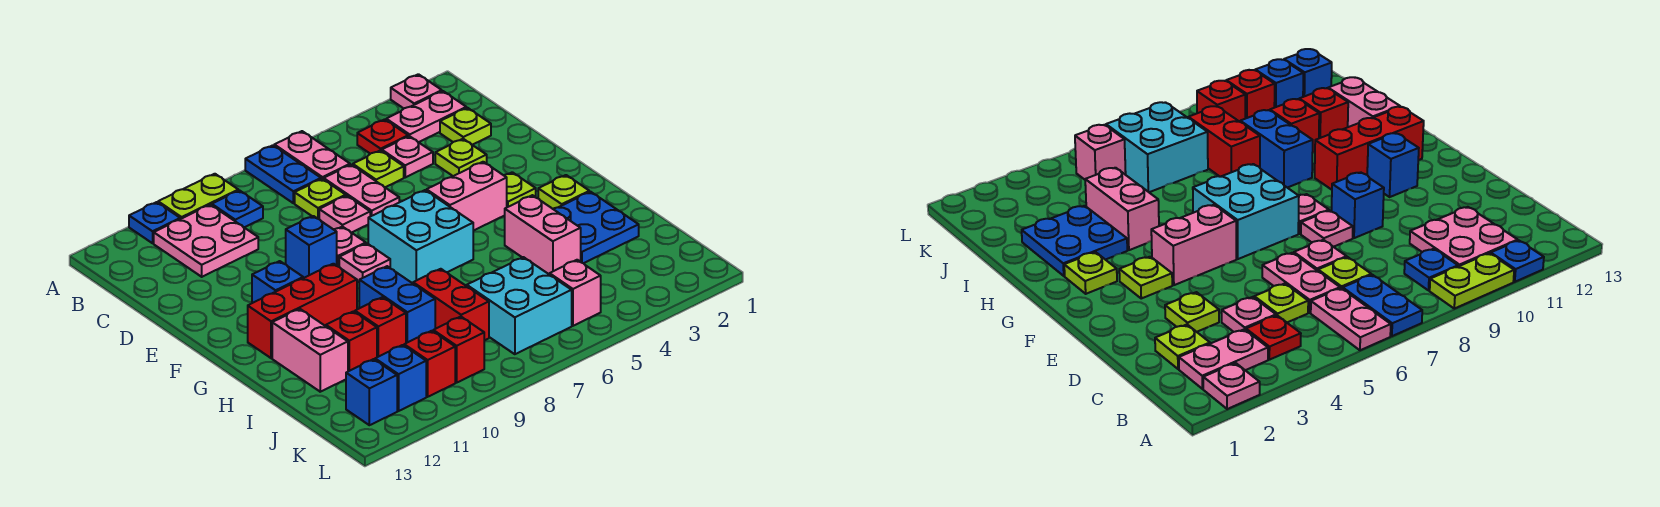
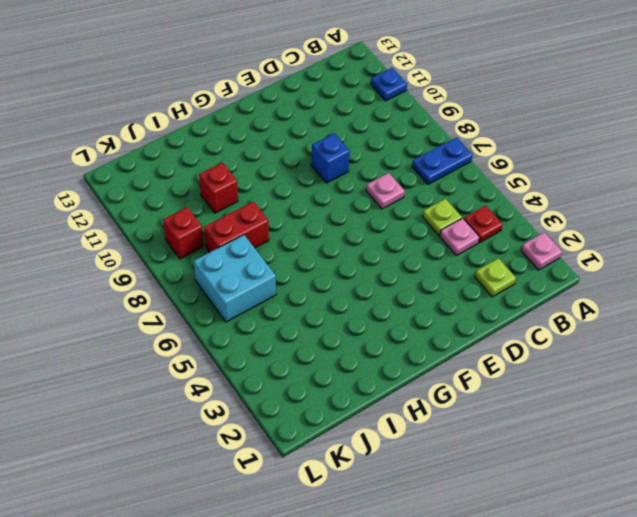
none -> pink plate A6:B6 level 1
none -> lime plate A9:A10 level 1
none -> pink plate B2:B3 level 1
none -> blue plate B9 level 1

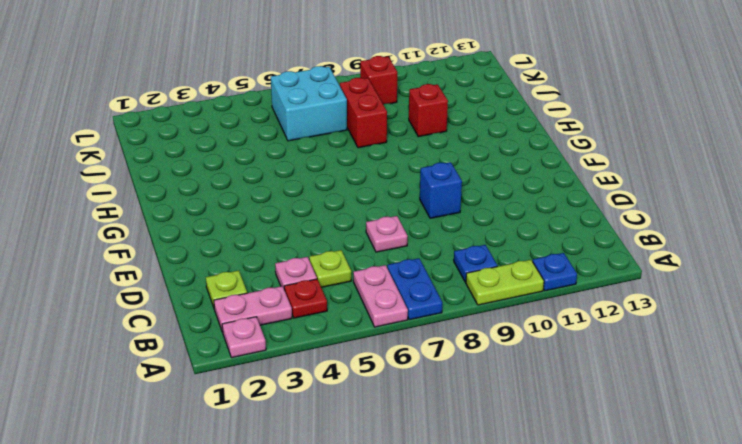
none -> pink plate B10:C11 level 1
none -> pink plate C6:D6 level 1
none -> lime plate C7 level 1
none -> lime plate D3 level 1

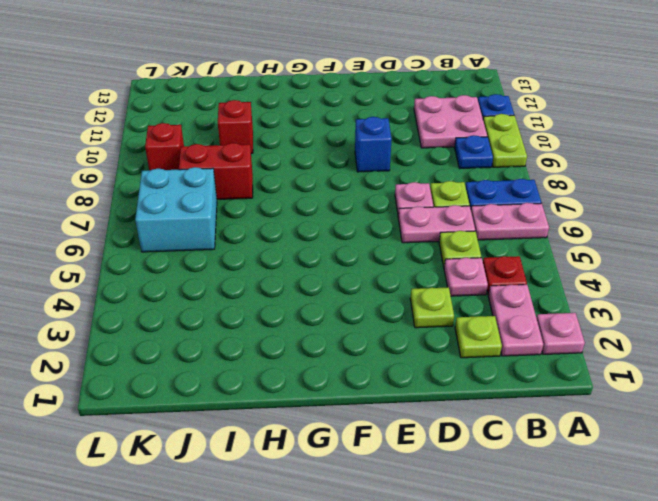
none -> pink plate E8 level 1
none -> lime plate F3 level 1
none -> pink brick F4:F5 level 1
none -> cyan brick F6:G7 level 1

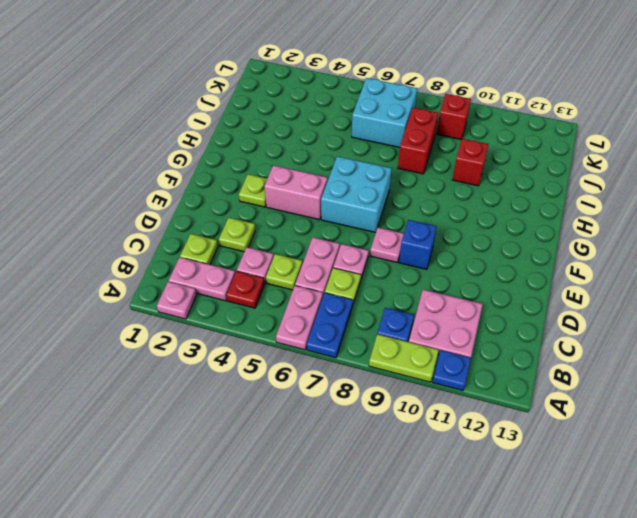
none -> pink plate F8 level 1
none -> blue brick F11 level 1
none -> lime plate G2 level 1
none -> red brick G10:G12 level 1

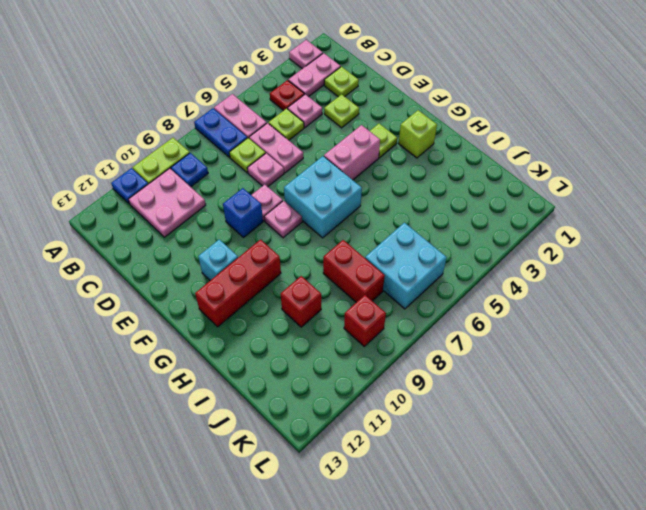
cyan brick F11 level 1 -> blue brick F11 level 1
lime brick G2 level 1 -> lime plate G2 level 1
none -> blue plate H2:I3 level 1
none -> pink brick H4:I4 level 1
none -> blue brick H9:I9 level 1
none -> pink brick H12:I12 level 1

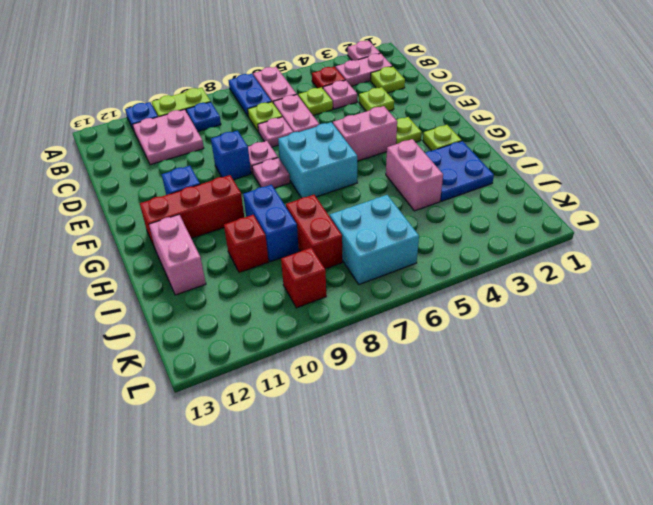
none -> red brick I11 level 1
none -> pink brick K5 level 1
none -> red brick K10 level 1
none -> blue brick K11 level 1

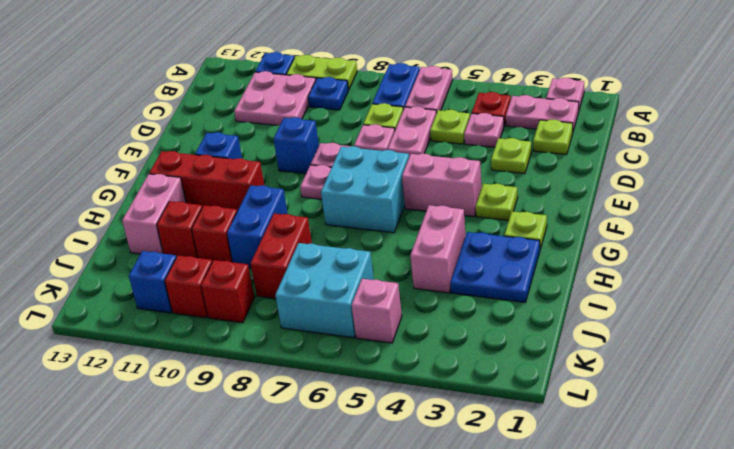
none -> blue brick K12 level 1

